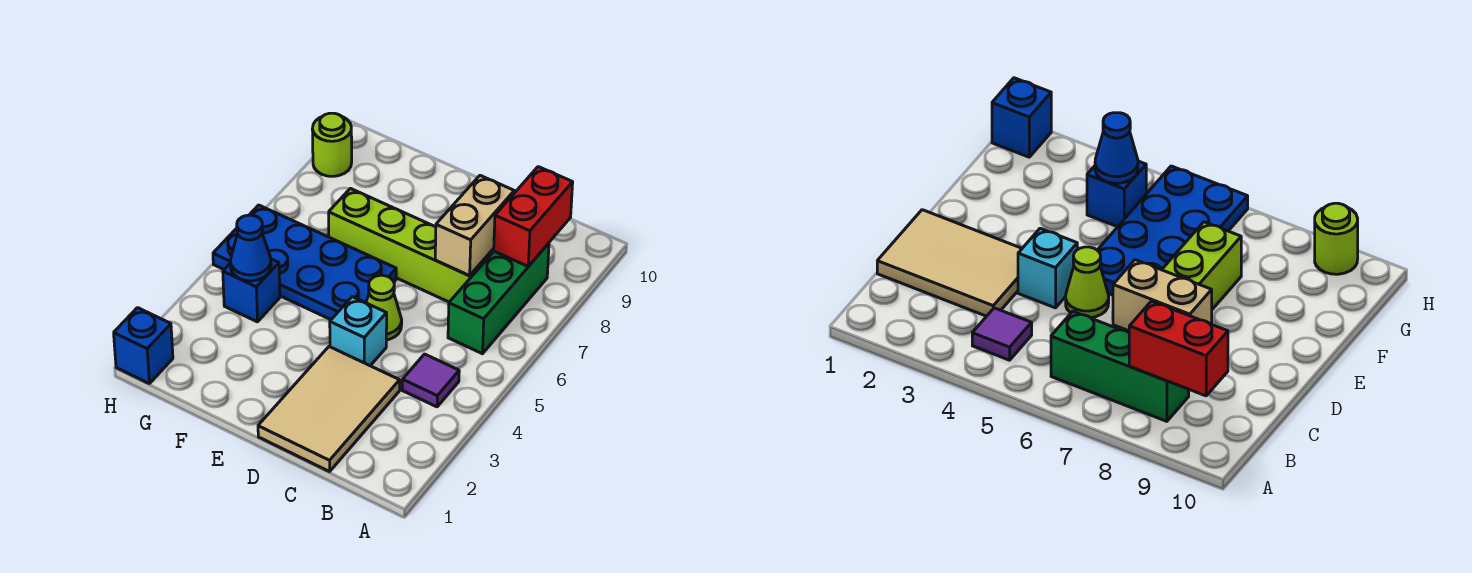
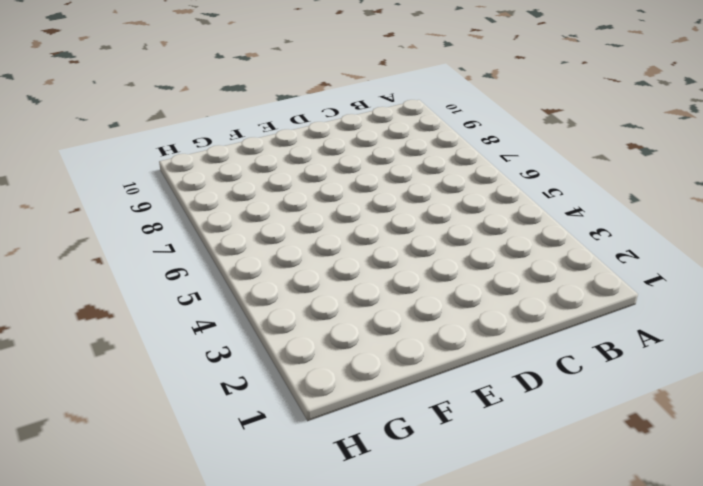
none -> purple tile B4 level 1
none -> green brick B6:B8 level 1
none -> tan tile C1:D3 level 1

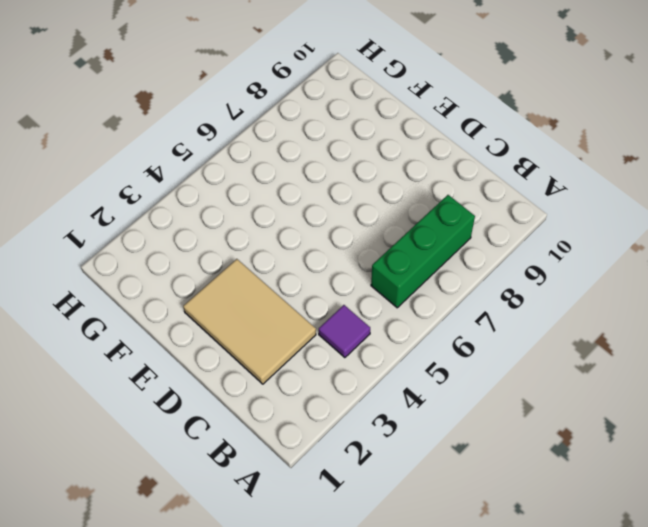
tan tile C2:E3 level 1 -> tan tile C1:D3 level 1
none -> lime brick C7:F7 level 1
none -> cyan brick D4 level 1
none -> lime cone D5 level 1

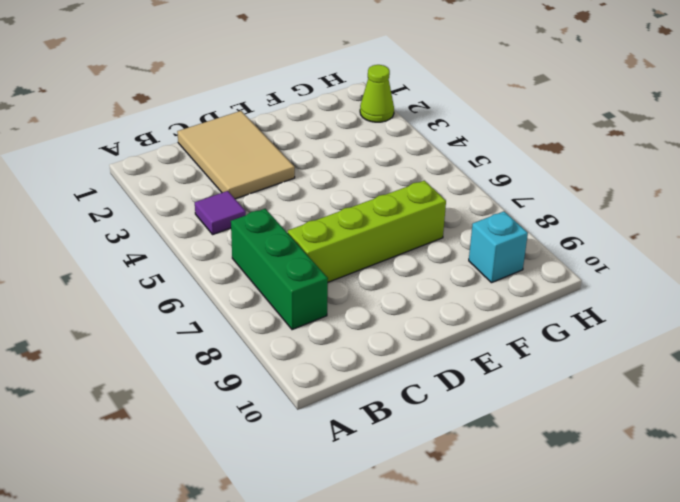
cyan brick G9 level 1 -> cyan brick D4 level 1
lime cone H2 level 1 -> lime cone D5 level 1
none -> blue plate E5:H6 level 1
none -> blue brick G4 level 1
none -> blue brick H1 level 1

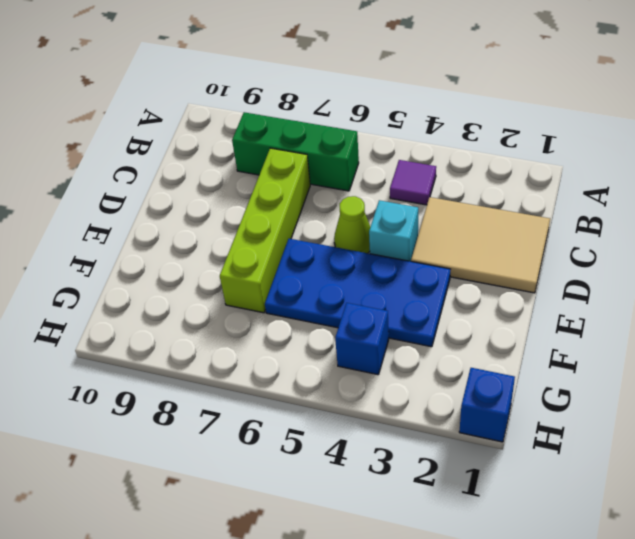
blue plate E3:F6 level 1 -> blue plate E5:H6 level 1
none -> lime round brick H9 level 1
none -> red brick B8:B9 level 2
none -> tan brick C7:C8 level 2

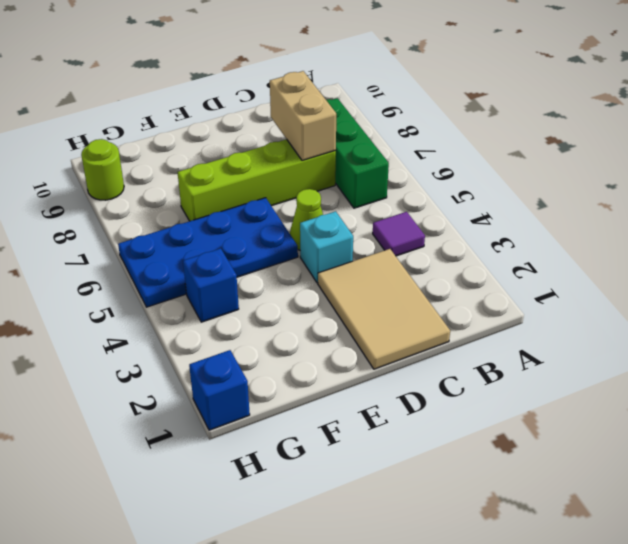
none -> red brick B8:B9 level 2
none -> blue cone G4 level 2

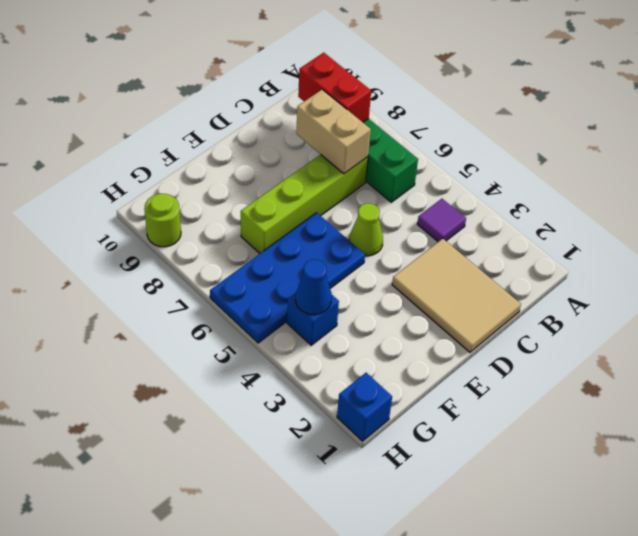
none -> cyan brick D4 level 1

